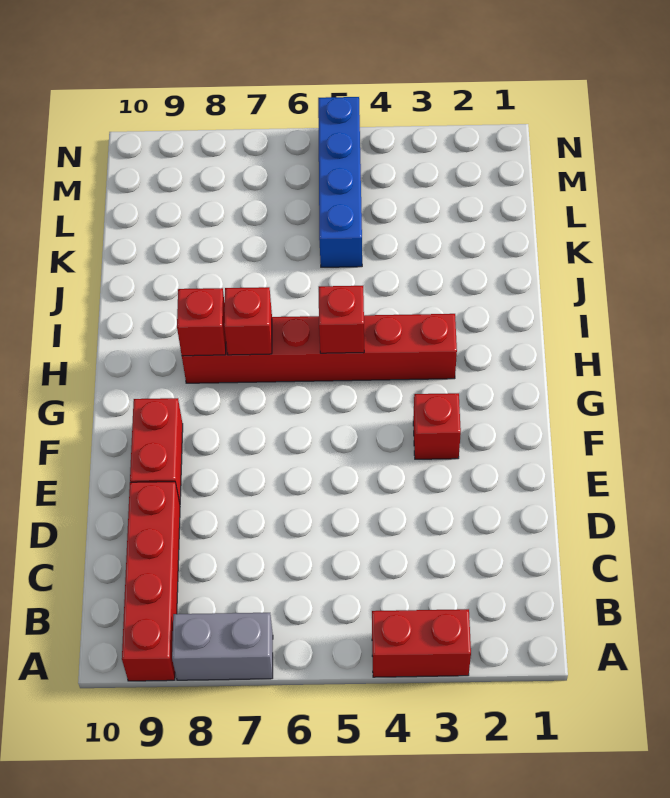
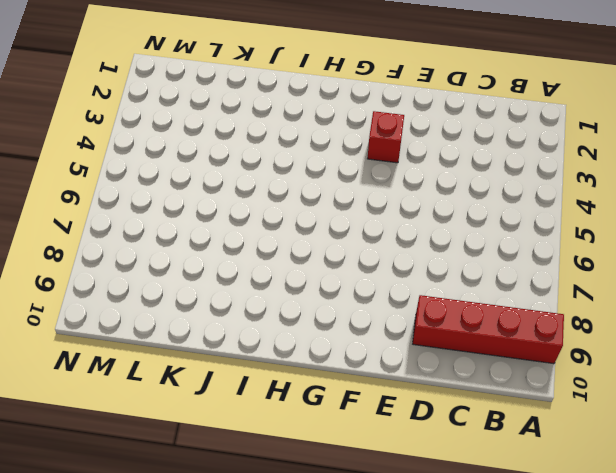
none -> red brick A3:A4 level 1
none -> grey brick A7:A8 level 1

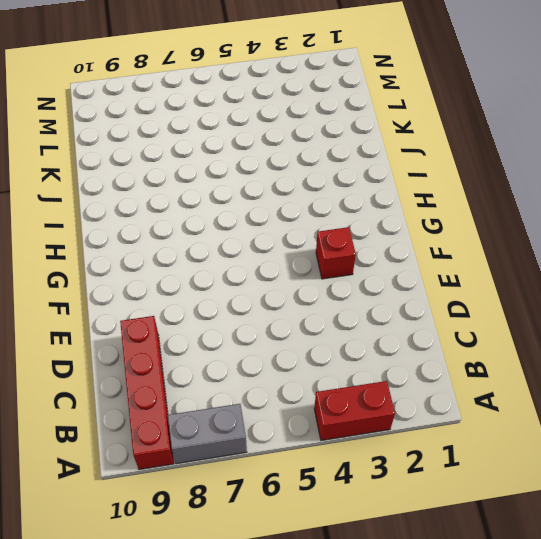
none -> red brick E9:F9 level 1
none -> red brick H3:H8 level 1

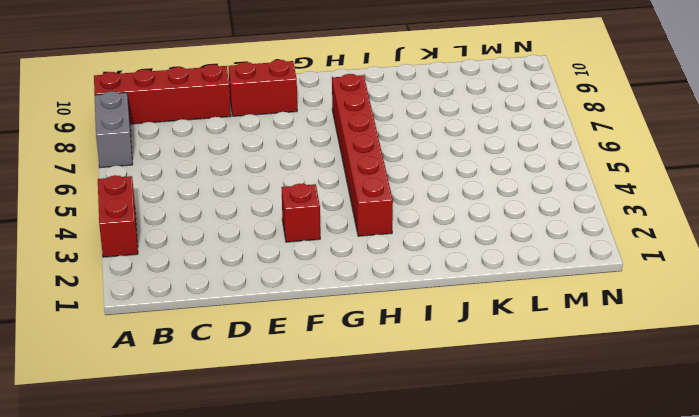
none -> blue brick K5:N5 level 1
none -> red brick H5 level 2

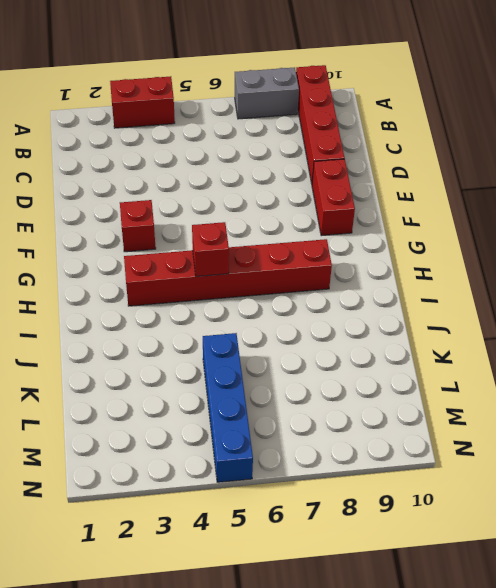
none -> red brick H7 level 2
none -> red brick H8 level 2

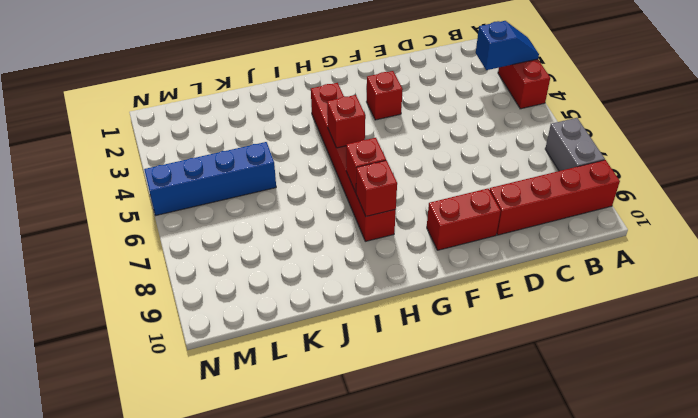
blue slope A3:B3 level 2 top B -> none

